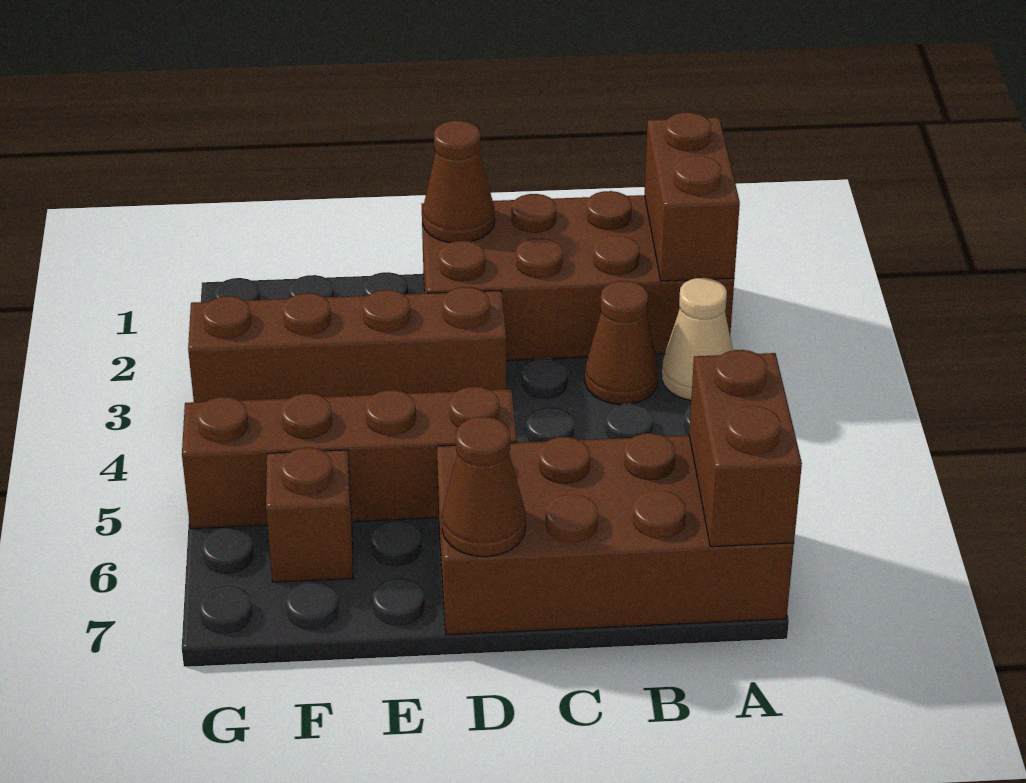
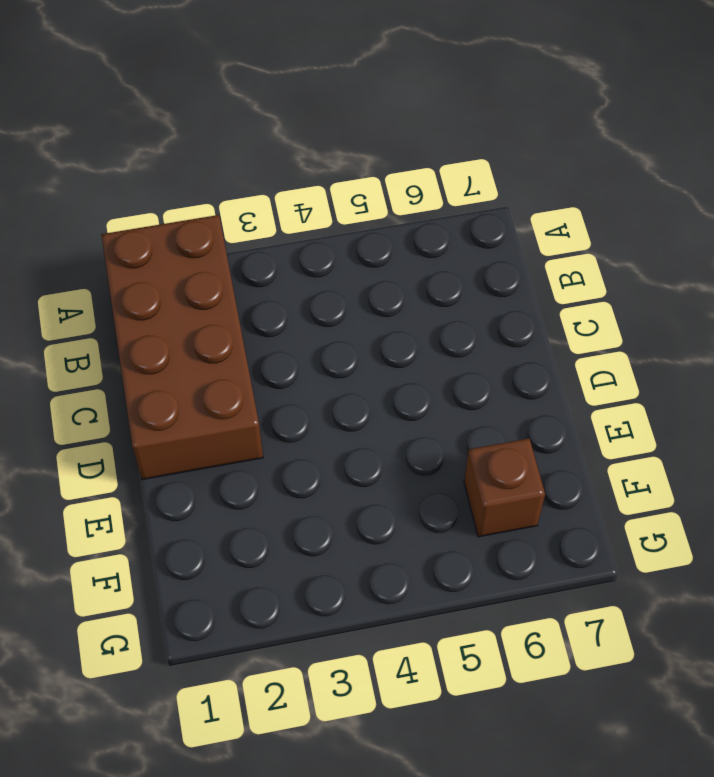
none -> tan cone A3 level 1
none -> brown brick A6:D7 level 1

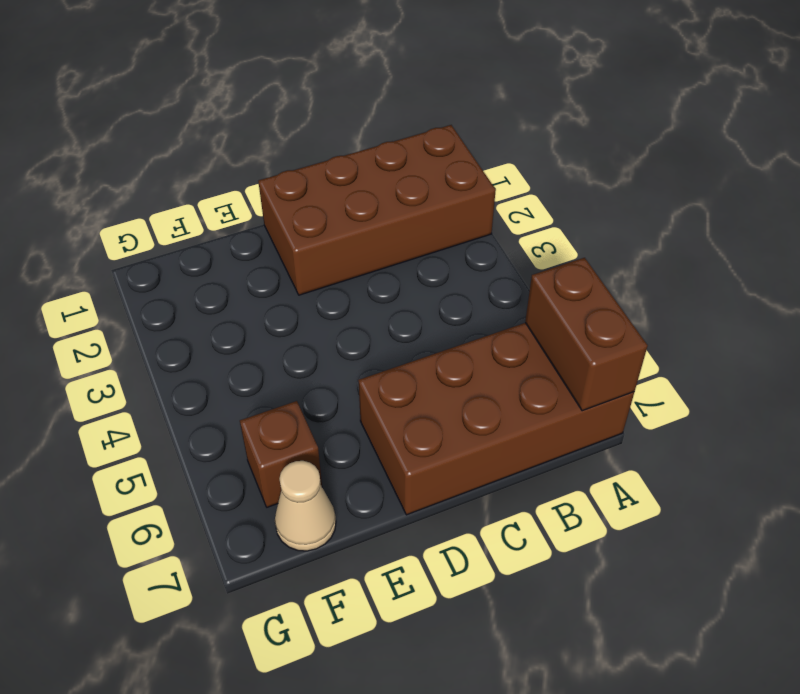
tan cone F7 level 1 -> tan cone A3 level 1
none -> brown cone B3 level 1
none -> brown brick D3:G3 level 1

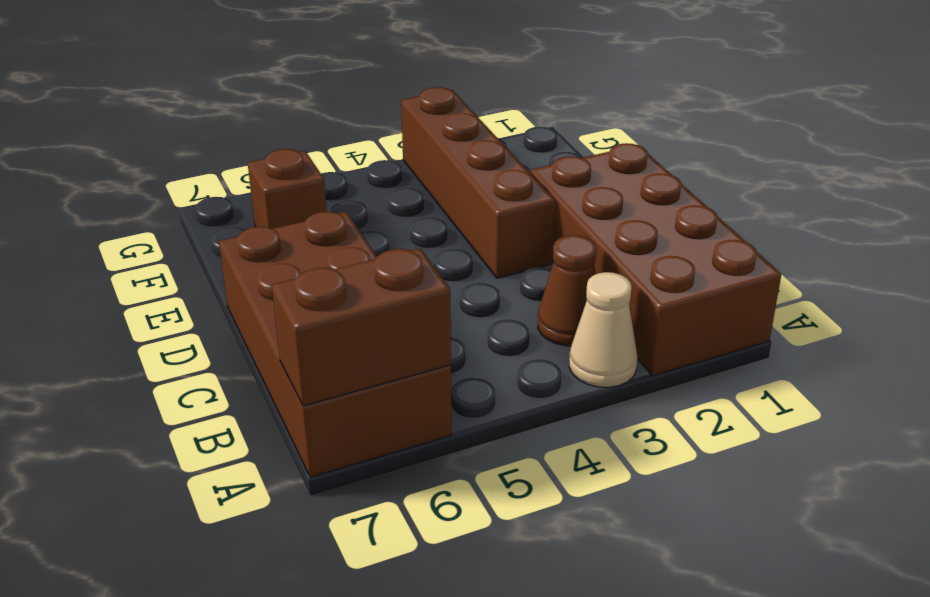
none -> brown brick D5:G5 level 1
none -> brown brick A1:A2 level 2

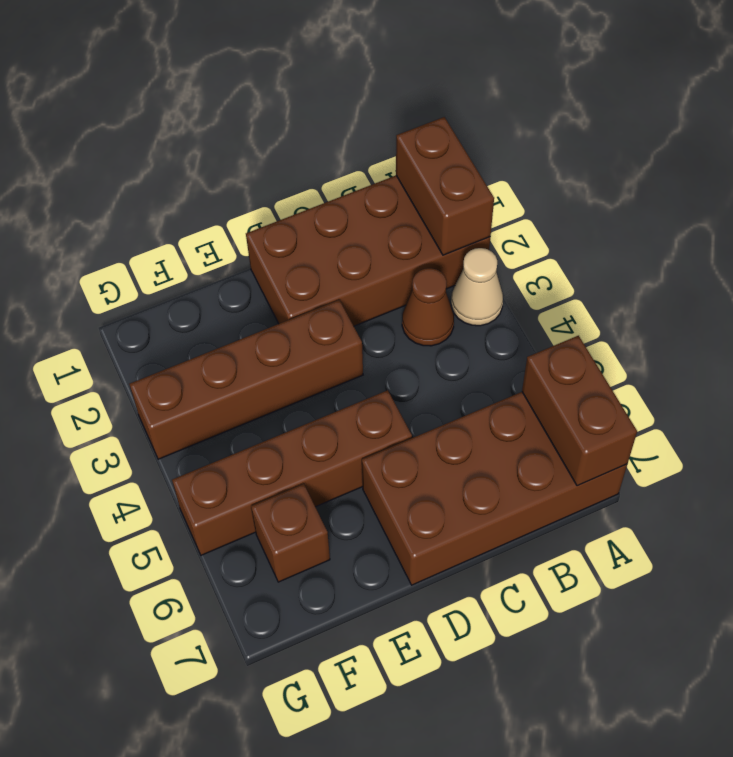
none -> brown cone D1 level 2
none -> brown cone D7 level 2

